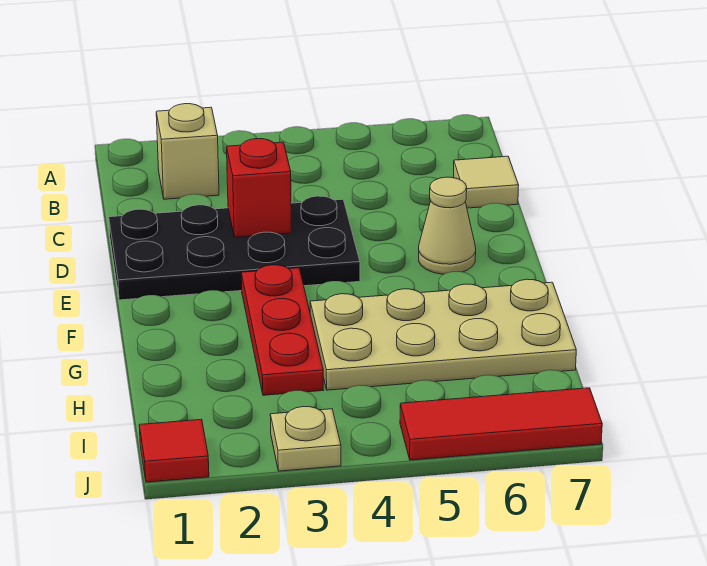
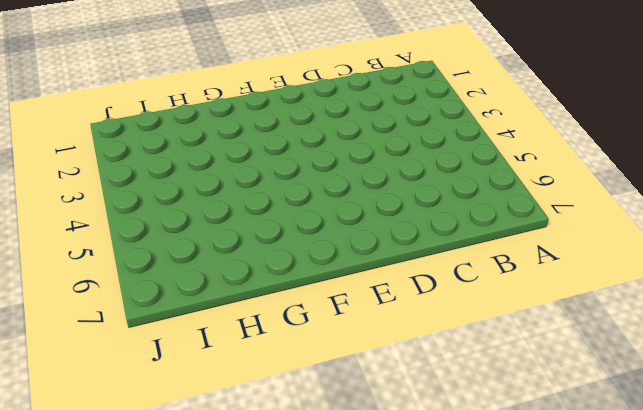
none -> tan brick B2 level 1
none -> tan tile C7 level 1

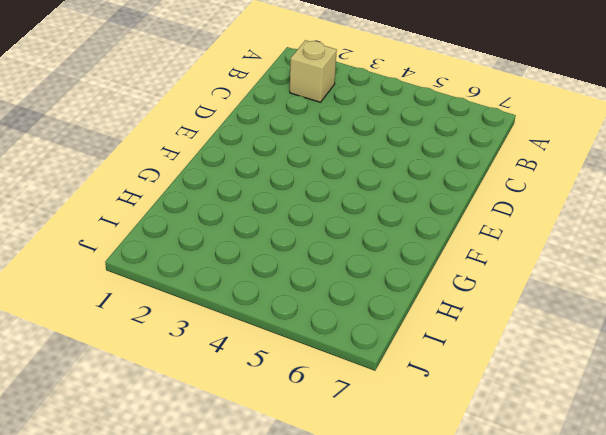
none -> tan tile C7 level 1
none -> black plate D1:E4 level 1

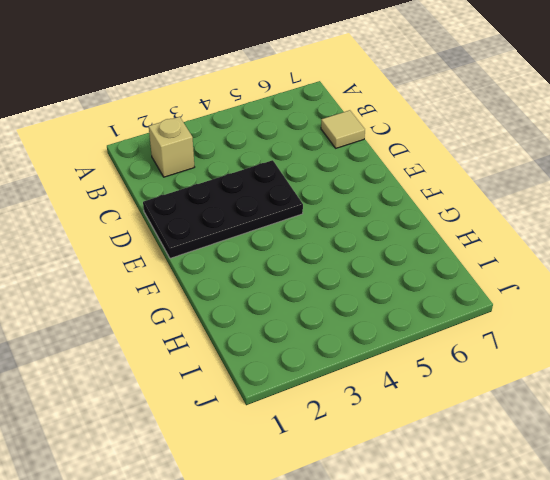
none -> tan cone E6 level 1
none -> red plate F3:H3 level 1

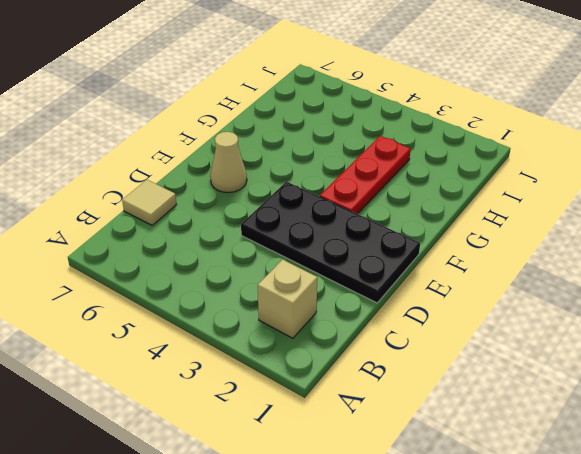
none -> tan plate G4:H7 level 1
none -> red tile J1 level 1

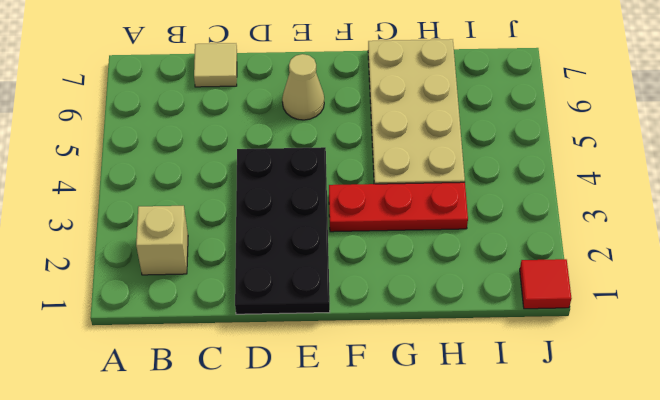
none -> tan plate J3 level 1
none -> red tile J5:J7 level 1

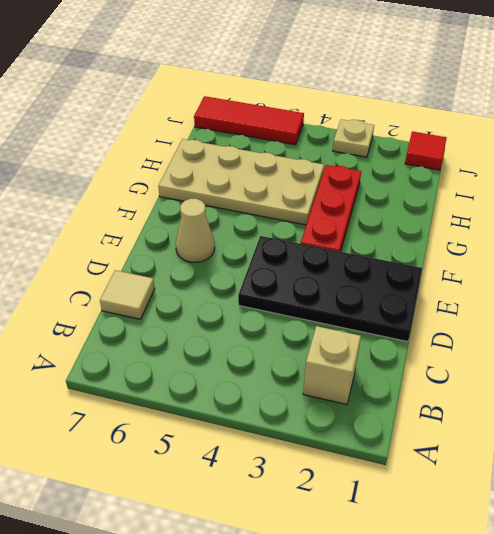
none -> red brick D3 level 2

